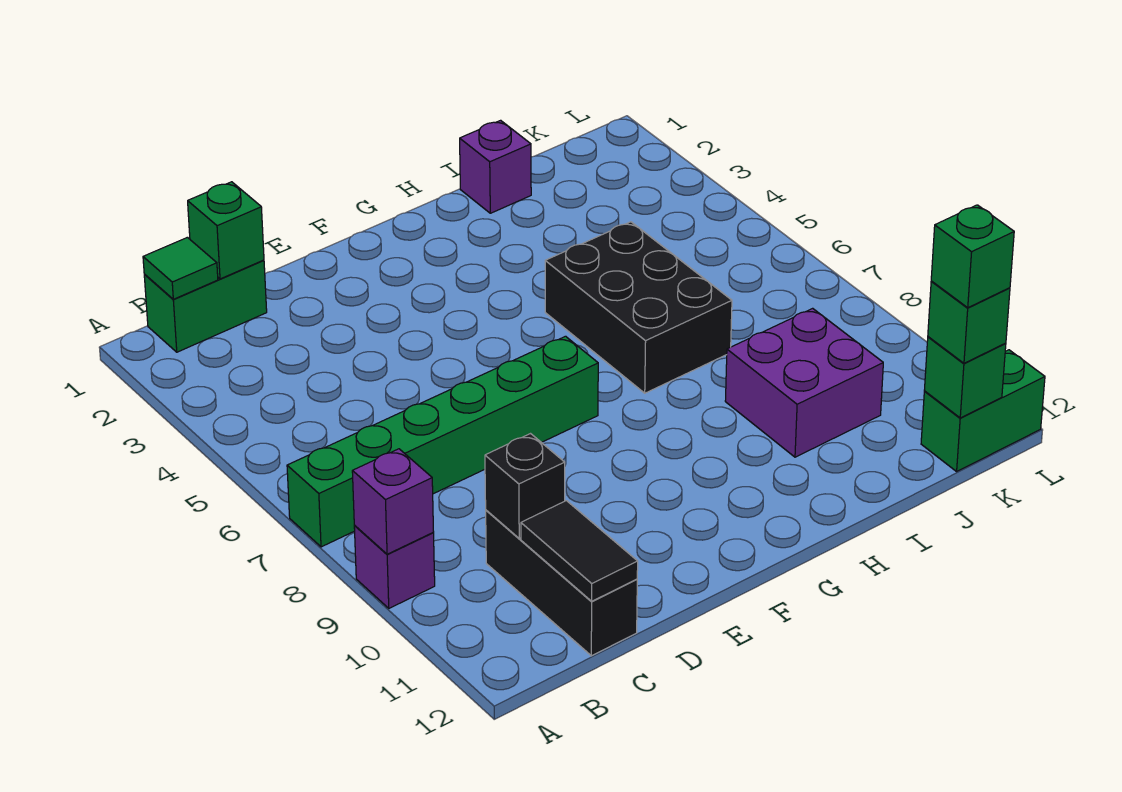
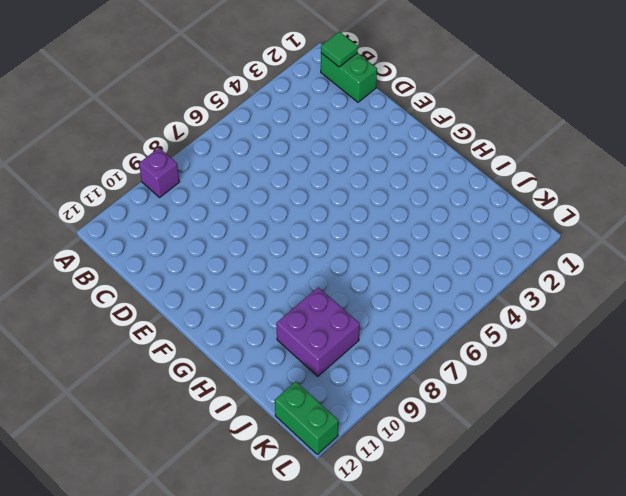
none -> green brick A7:F7 level 1
none -> black brick C10:C12 level 1
none -> black brick H5:I7 level 1

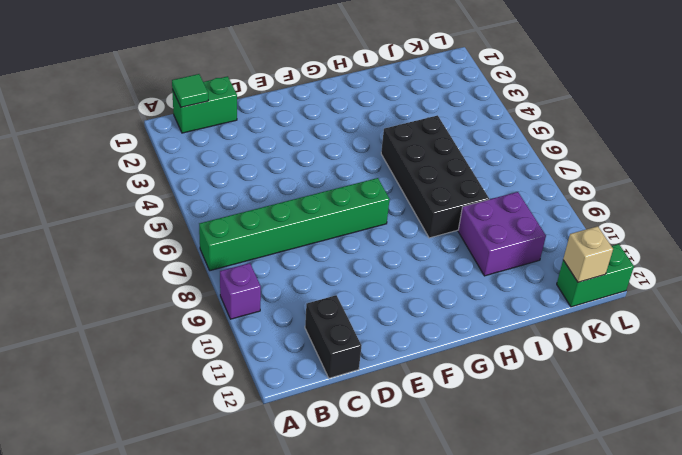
black brick C11:C12 level 1 -> black brick C10:C12 level 1
black brick H5:I8 level 1 -> black brick H5:I7 level 1
tan brick K12 level 2 -> green brick K12 level 2
none -> purple brick I1 level 1
none -> purple brick A9 level 2
none -> green brick C1 level 2

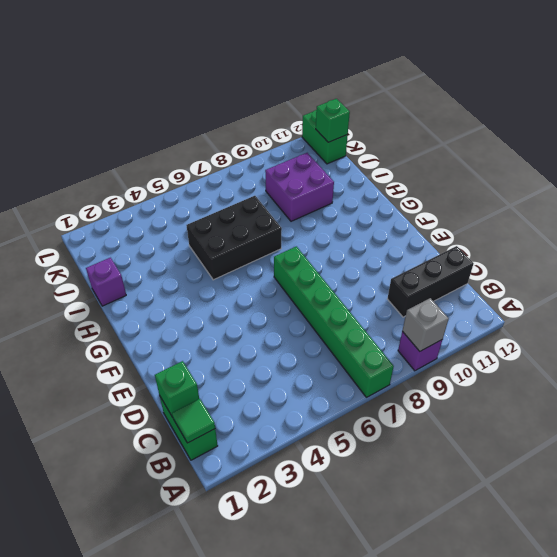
grey brick A9 level 2 -> purple brick A9 level 2
none -> black brick C10 level 2
none -> black tile C11:C12 level 2
none -> green brick K12 level 3

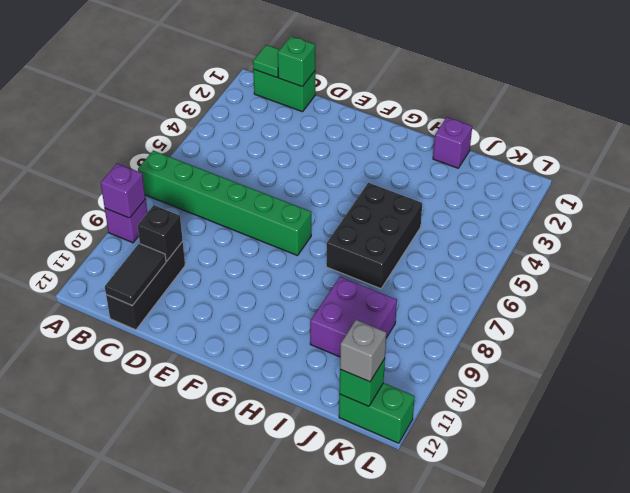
grey brick K12 level 3 -> green brick K12 level 3
none -> green brick K12 level 4

